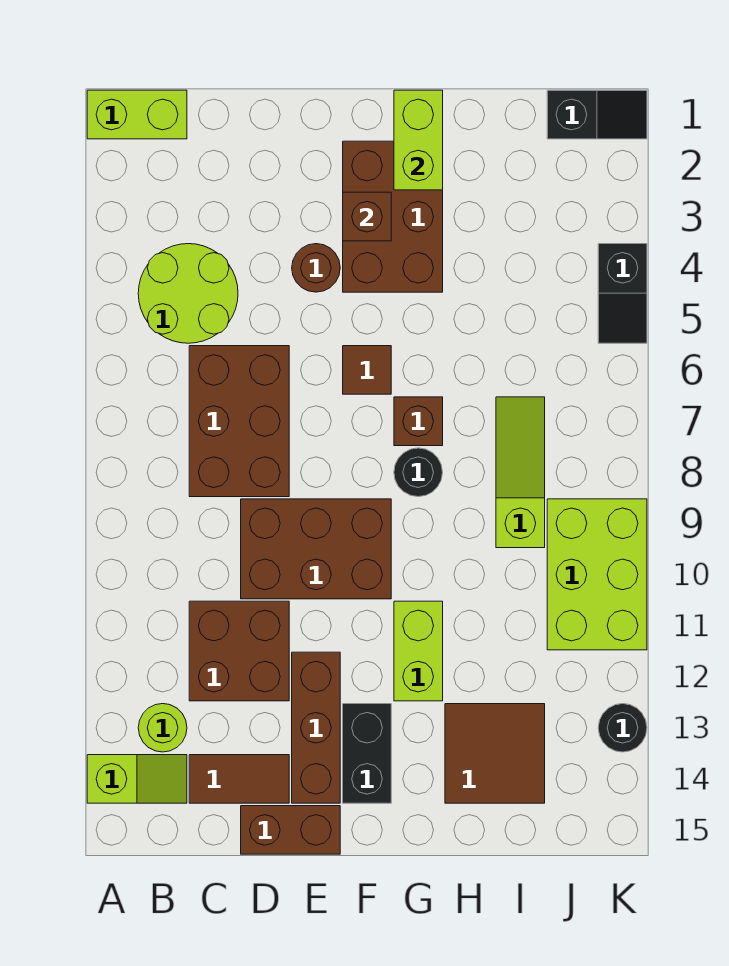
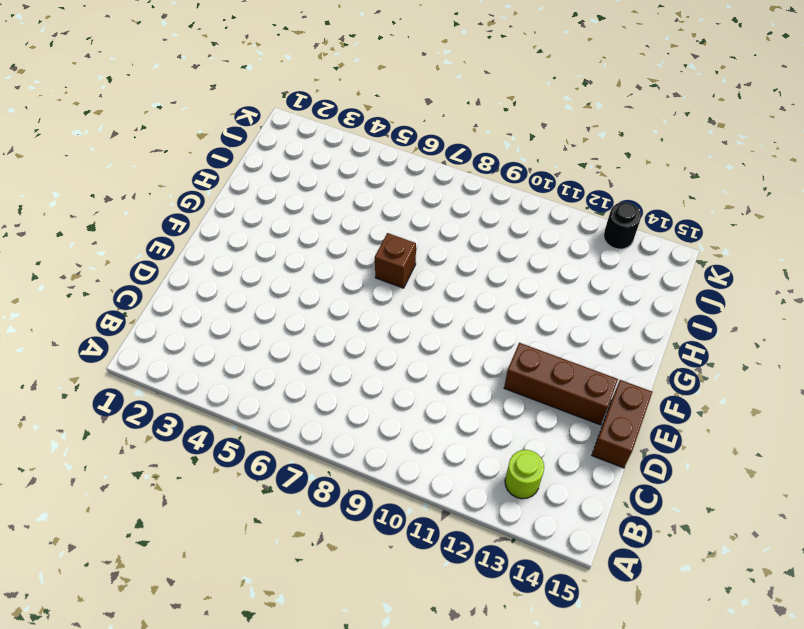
none -> lime brick A1:B1 level 1
none -> lime slope A14:B14 level 1 top A
none -> lime round brick B4:C5 level 1

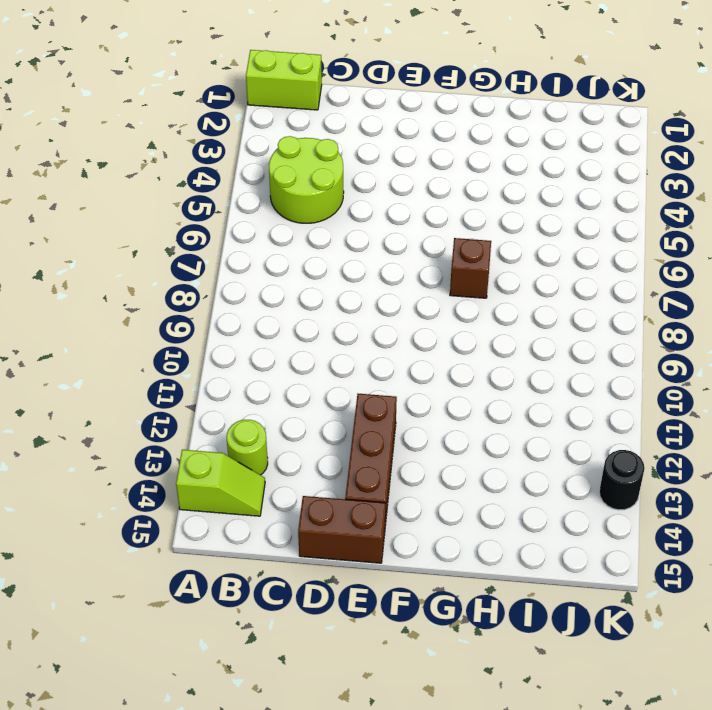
none -> brown brick C6:D8 level 1
none -> brown brick C11:D12 level 1
none -> brown tile C14:D14 level 1

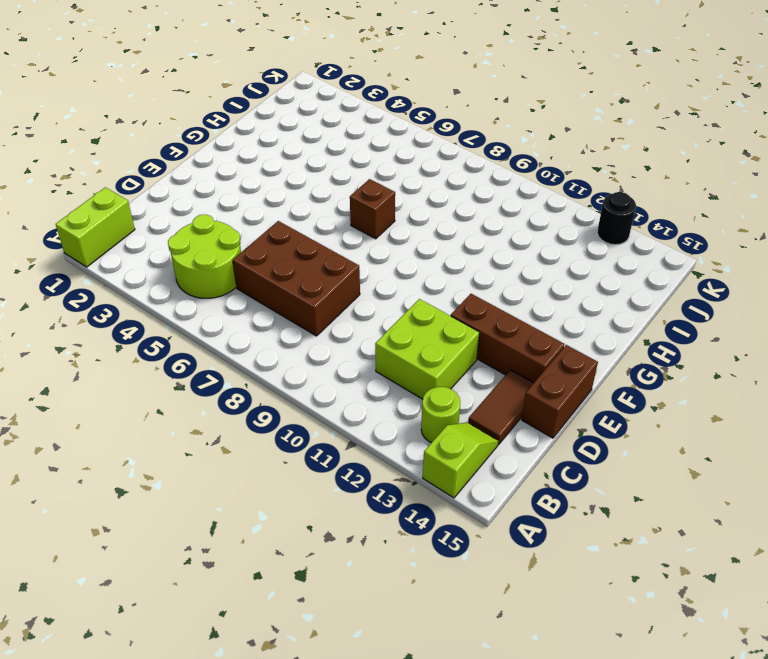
lime brick C11:D12 level 1 -> brown brick C11:D12 level 1
none -> brown brick D9:F10 level 1
none -> brown round brick E4 level 1
none -> brown brick F2:G4 level 1

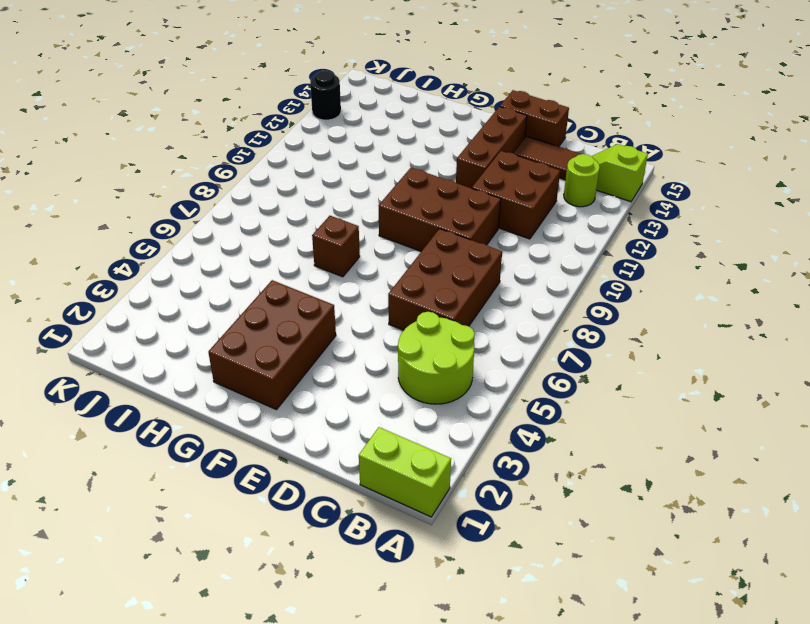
none -> brown round brick E4 level 1
none -> brown tile F6 level 1
none -> black brick F13:F14 level 1

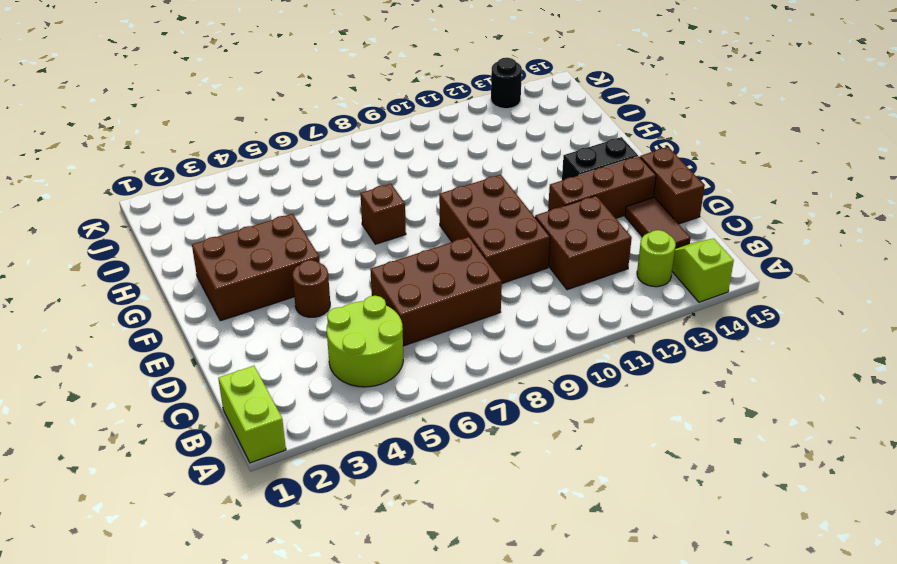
none -> brown tile F6 level 1
none -> black round brick G8 level 1
none -> lime brick G11:G12 level 1

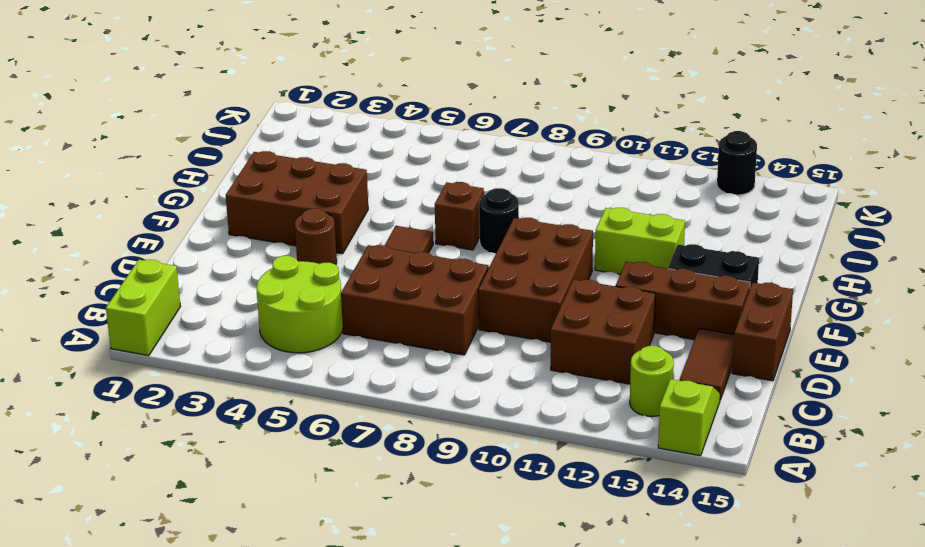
none -> brown tile H13:I14 level 1
none -> lime slope I7:I9 level 1 top 9
none -> black slope J1:K1 level 1 top J

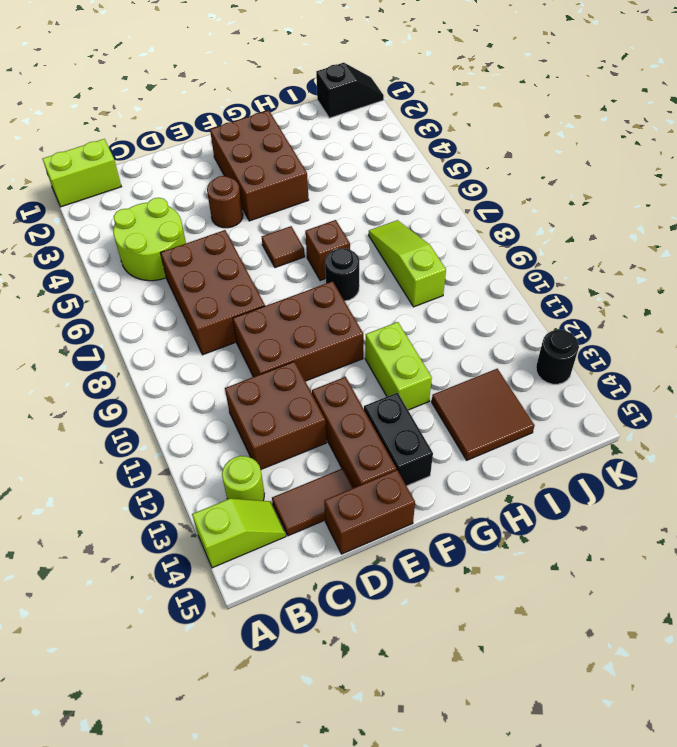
none -> lime brick J9:K11 level 1
none -> black slope K4:K5 level 1 top 4
none -> brown brick F3 level 2

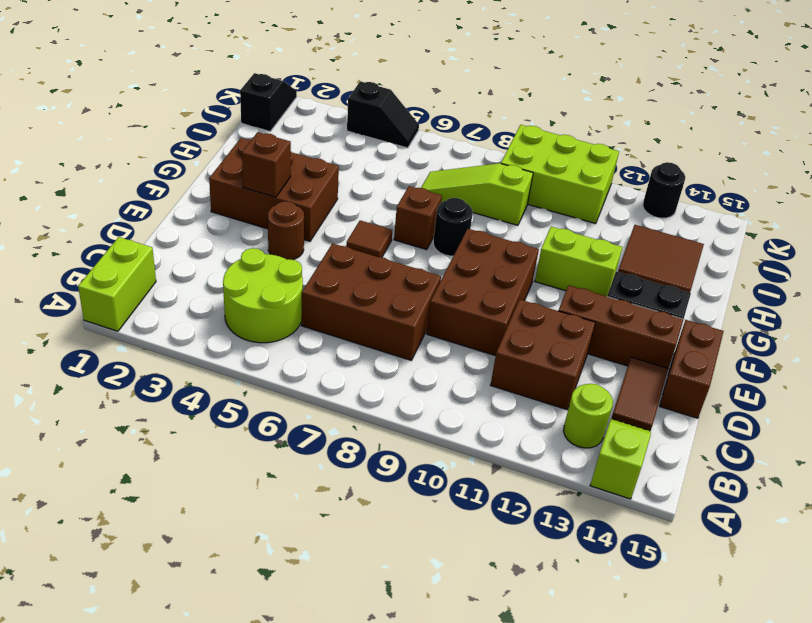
none -> lime brick G1:G2 level 2

